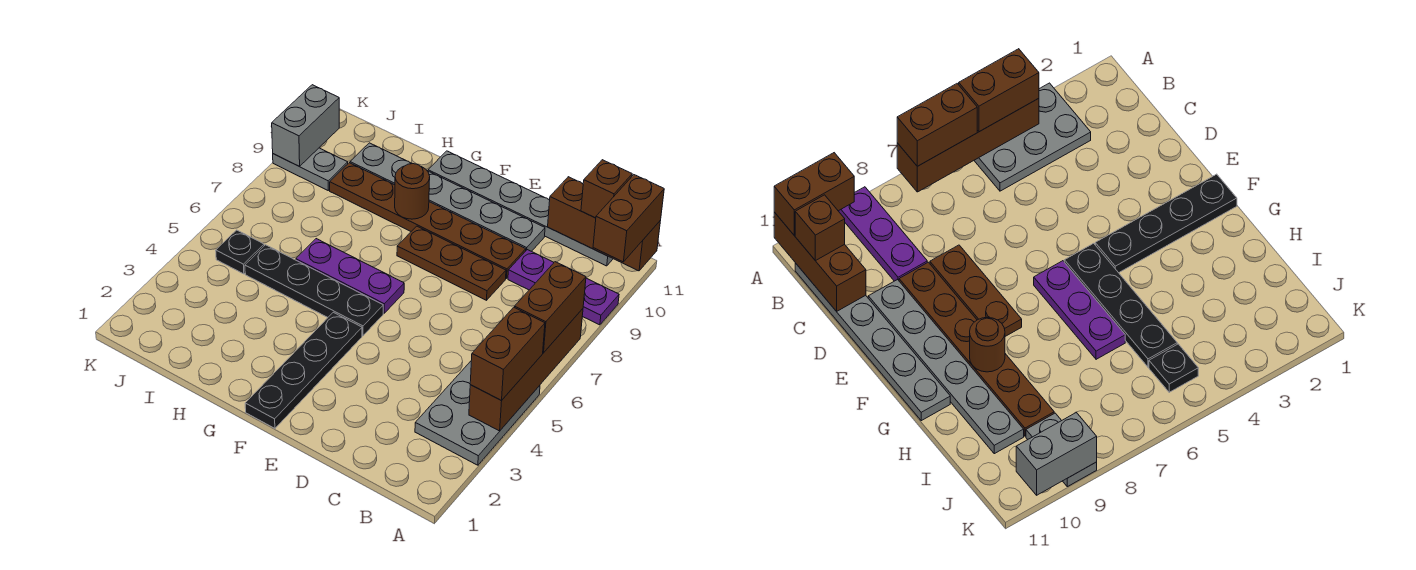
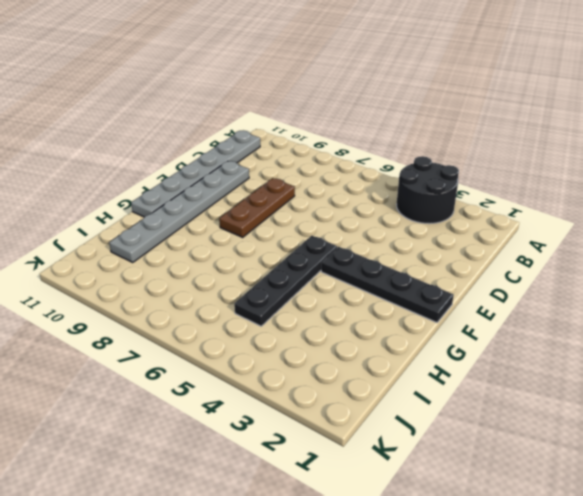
black round brick A3:B4 level 1 -> grey plate A3:B5 level 1
none -> purple plate A9:C9 level 1
none -> brown plate D9:I9 level 1
none -> purple plate F6:H6 level 1

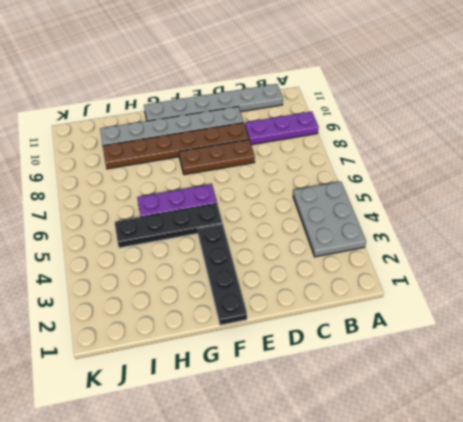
none -> black plate J5 level 1
none -> grey plate J9:K9 level 1
none -> brown brick A4:A7 level 2

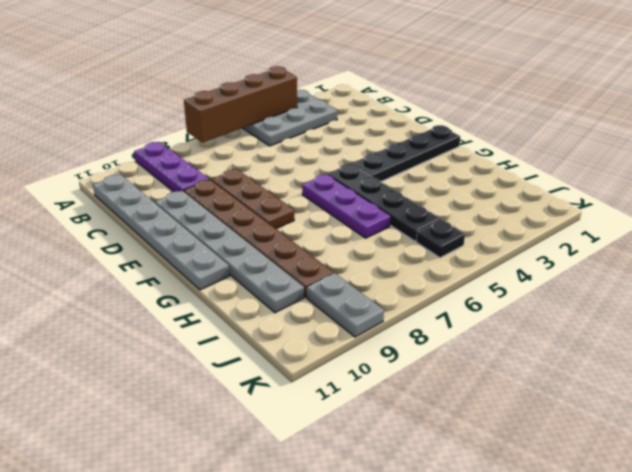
none -> brown brick A11:C11 level 2
none -> brown round brick G9 level 2
none -> grey brick K9:K10 level 2

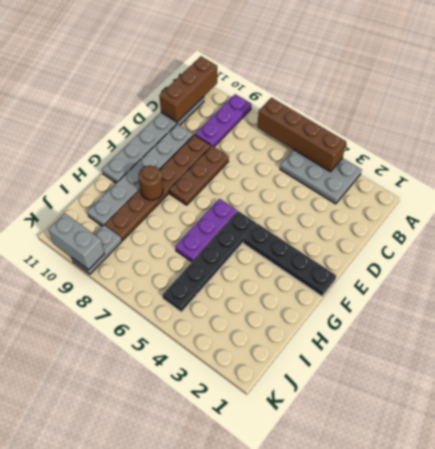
none -> brown brick A4:A5 level 3
none -> brown brick A6:A7 level 3
none -> brown brick A10:A11 level 3

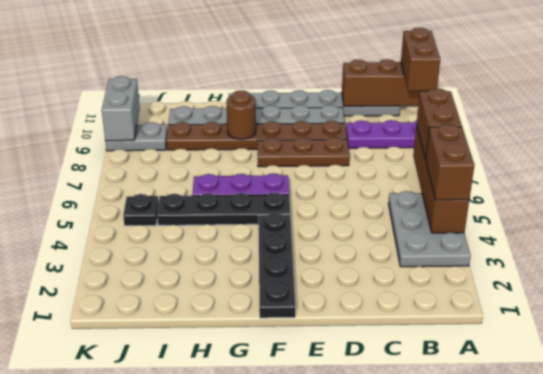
none -> brown brick B11 level 3

